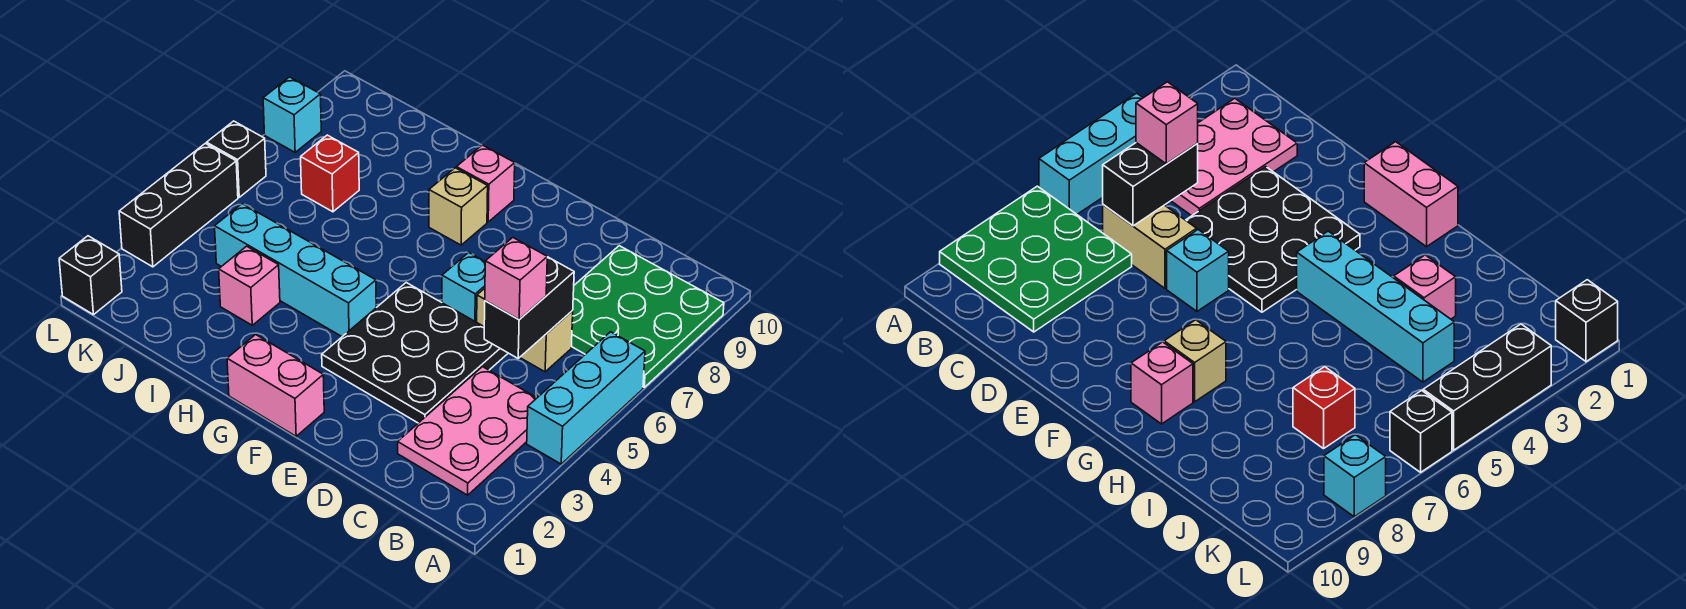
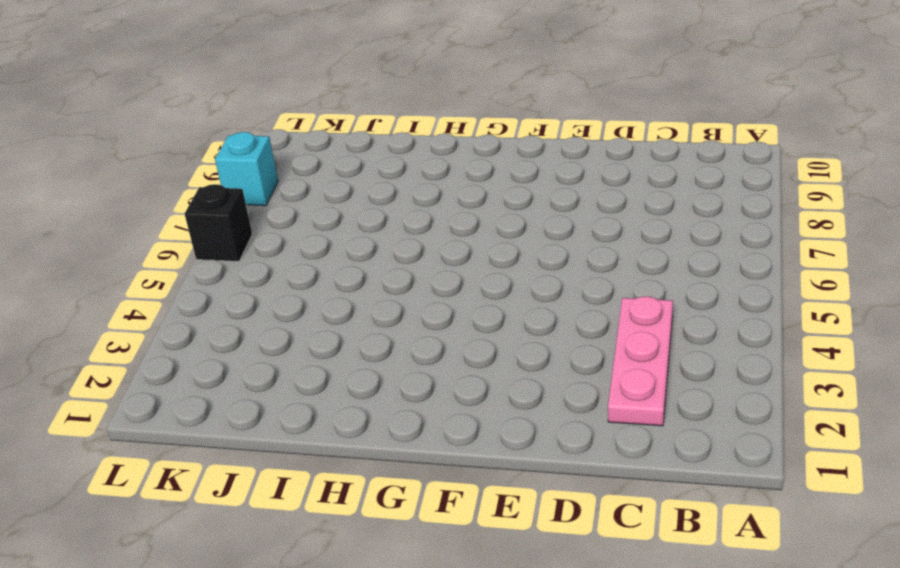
pink plate C2:C4 level 1 -> pink plate B2:C4 level 1
none -> cyan brick A4:A6 level 1
none -> green plate A7:C9 level 1
none -> tan brick C6:D6 level 1

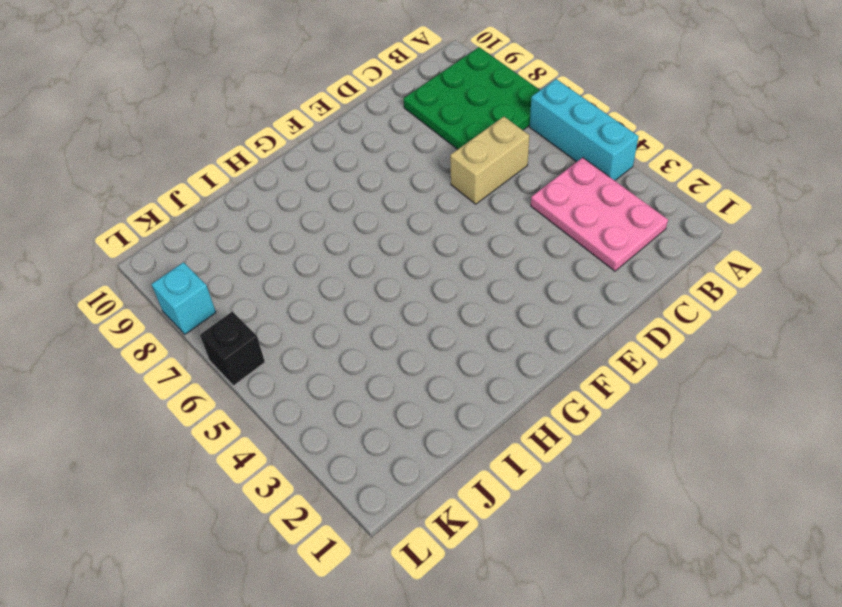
none -> black plate D3:F5 level 1
none -> cyan brick E6 level 1
none -> pink brick F1:G1 level 1

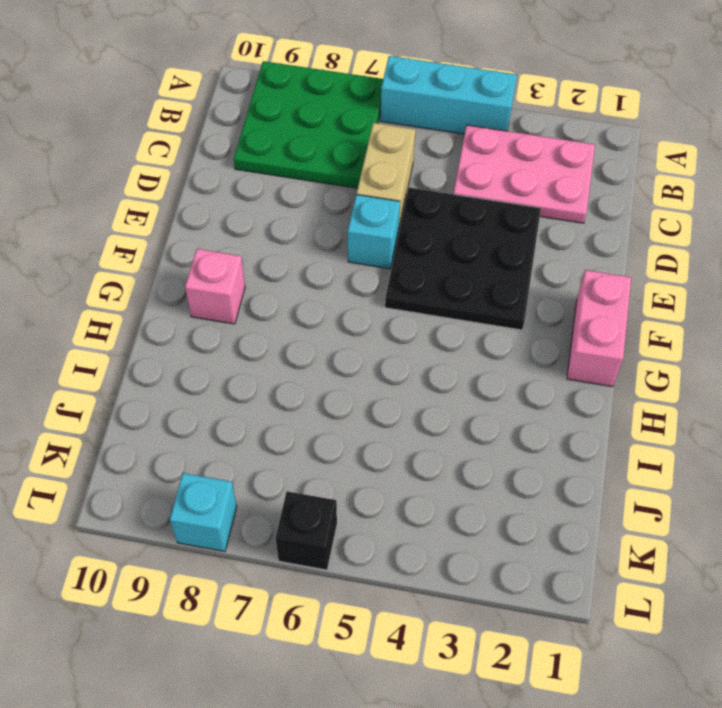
none -> cyan brick G4:J4 level 1
none -> tan brick G8 level 1
none -> pink brick I3 level 1

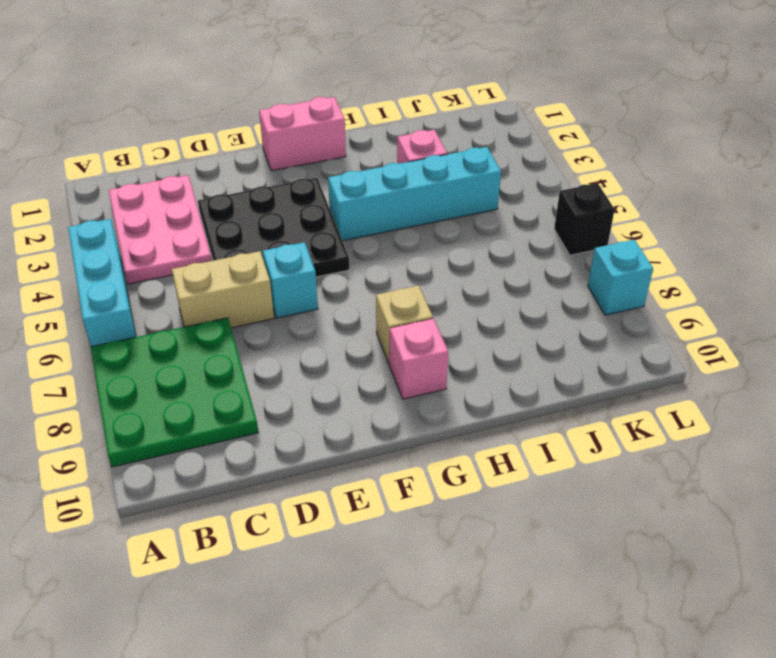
none -> red brick J7 level 1
none -> black brick L1 level 1
none -> black brick L3:L5 level 1

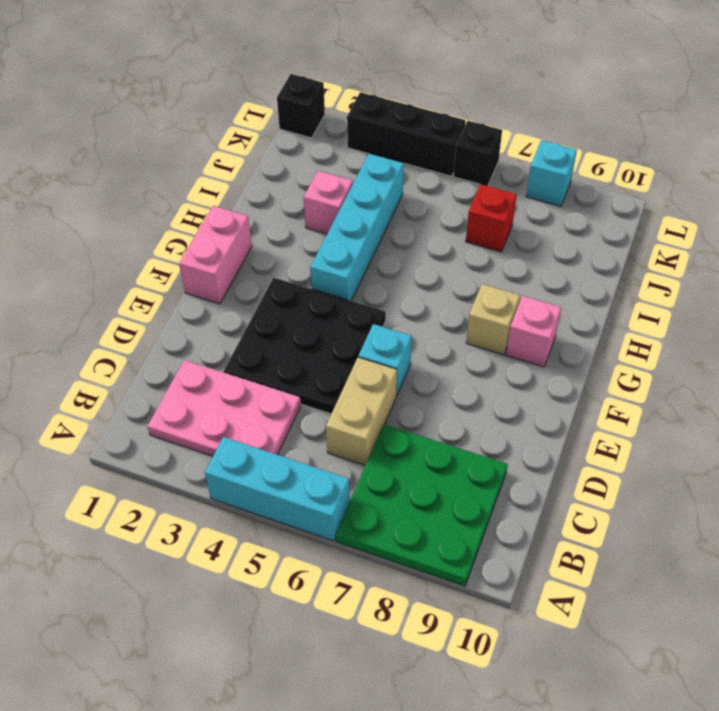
none -> black brick C5:C6 level 2
none -> pink brick C5 level 3

